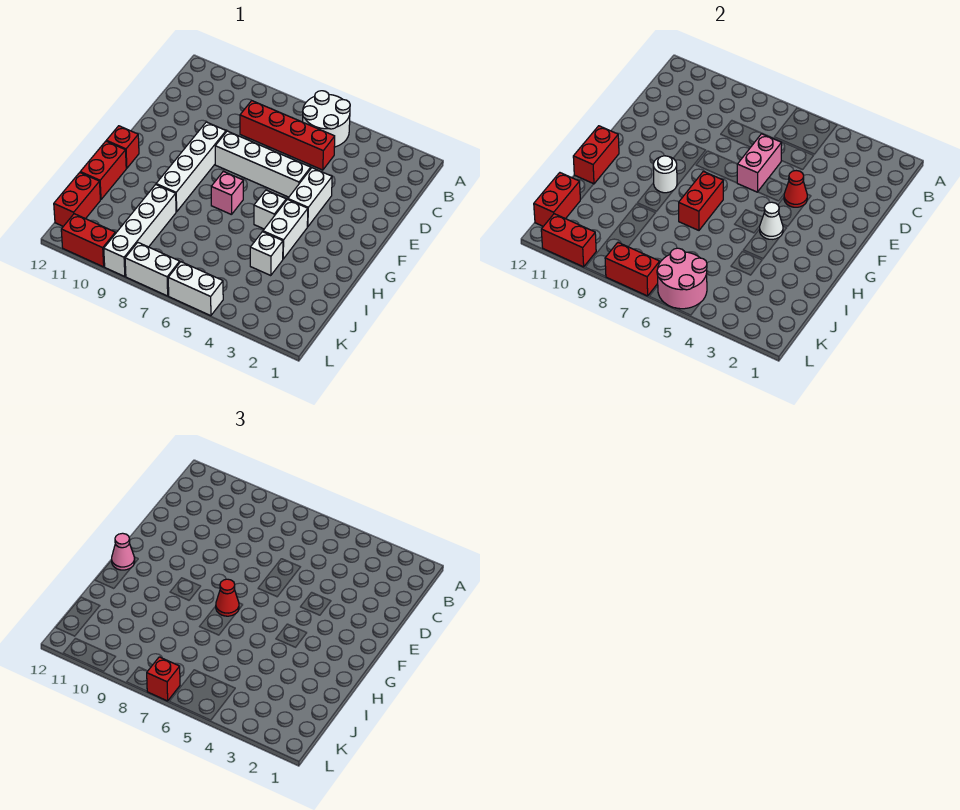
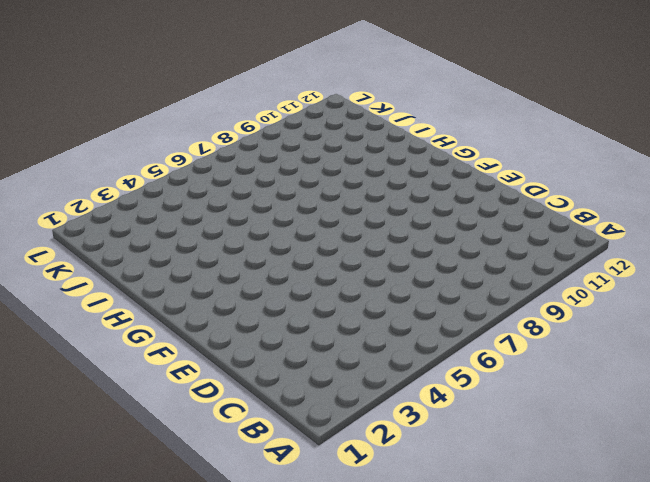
none -> white round brick A5:B6 level 1
none -> red brick C5:C8 level 1
none -> white brick E4:F4 level 1

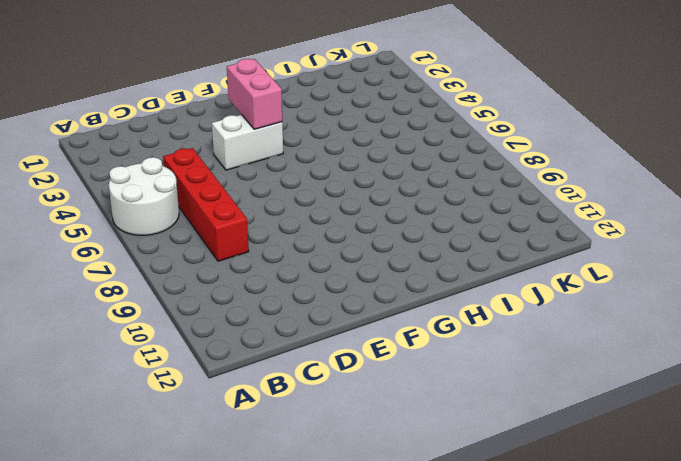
pink brick F3:F4 level 2 -> pink brick D6:E6 level 2
none -> white brick E5:E8 level 1
none -> white brick E9:H9 level 1
none -> white brick G4:H4 level 1

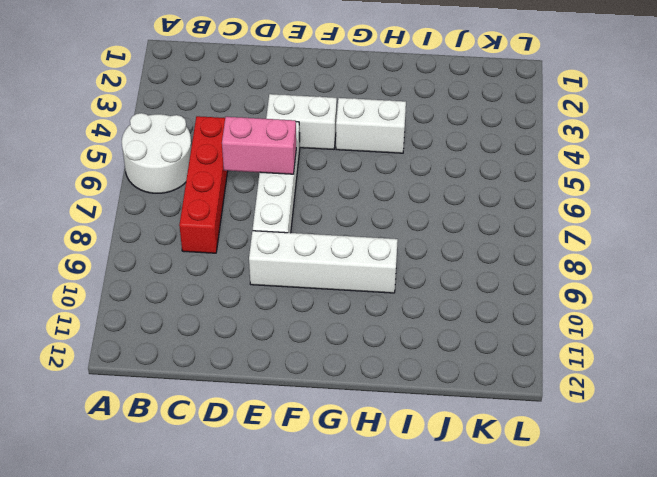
none -> white brick G5 level 1
none -> pink brick G7 level 1
none -> red brick G12 level 1

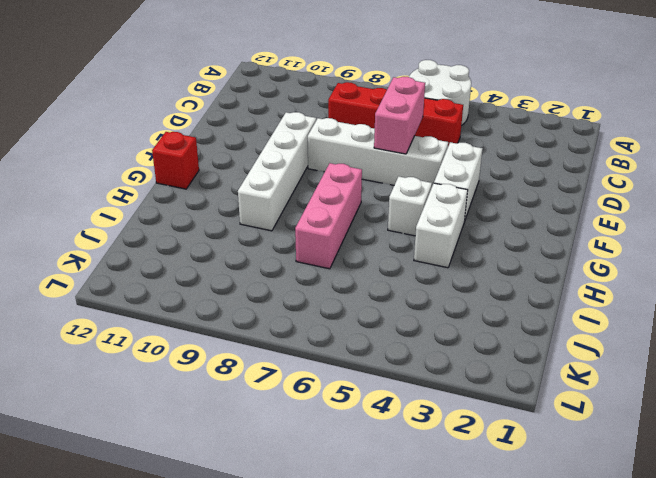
pink brick G7:I7 level 1 -> pink brick G7 level 1
none -> red brick H12:I12 level 1
none -> white brick I4 level 1
none -> white brick I9:L9 level 1

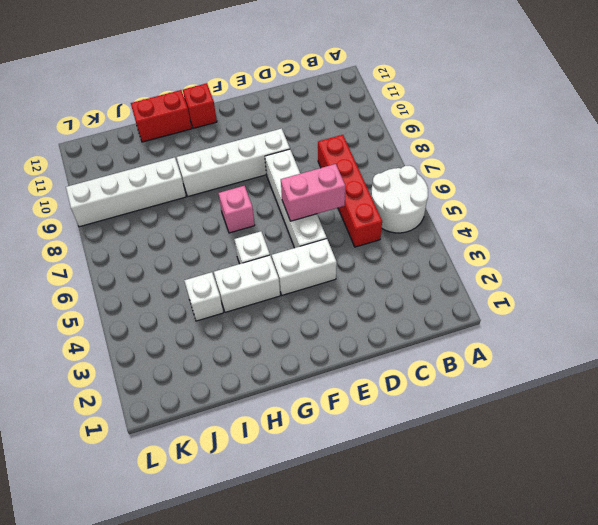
none -> red brick J12:K12 level 1
none -> white brick L5:L6 level 1
none -> white brick L7:L8 level 1

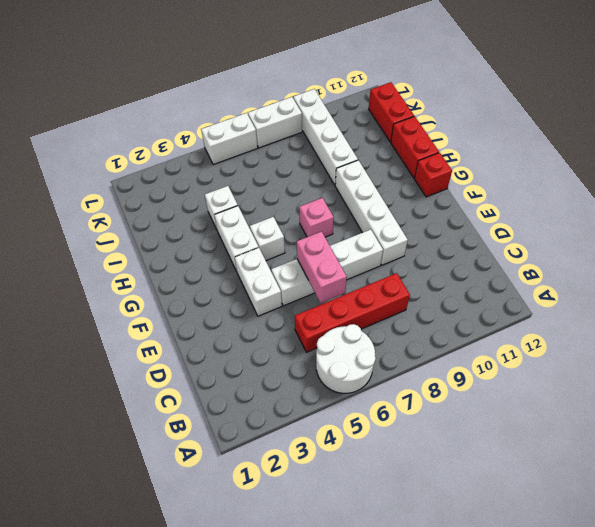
none -> red brick L10:L11 level 1
none -> red cone E4 level 2
none -> white cone G4 level 2

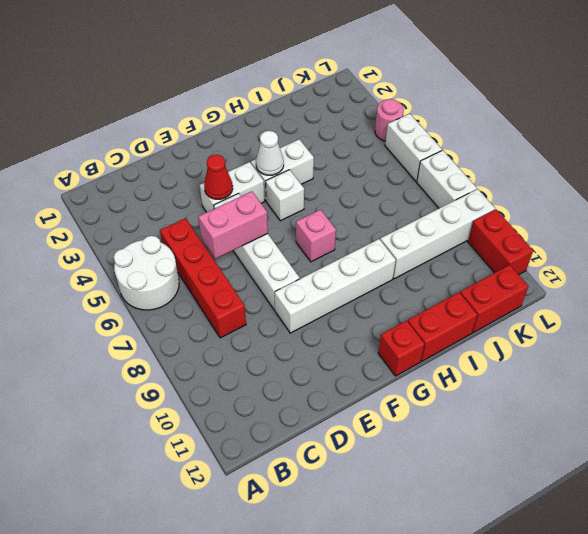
pink round brick L4 level 1 -> none
none -> white brick I4 level 1
none -> red brick G7:H7 level 2
none -> white round brick G9 level 2

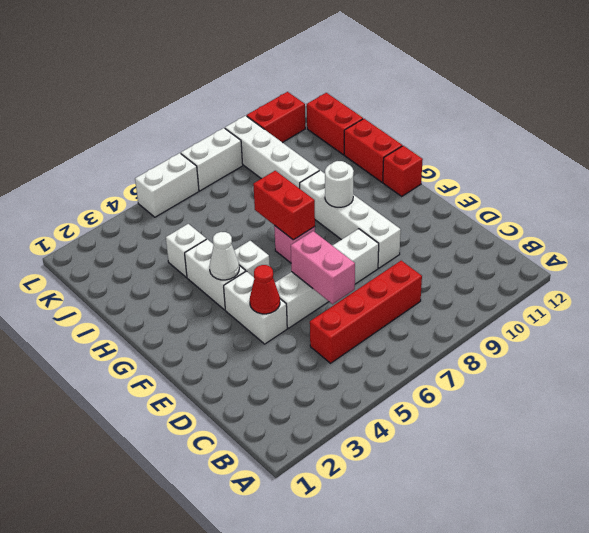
none -> white round brick A5:B6 level 1
none -> red brick G12:H12 level 2
none -> red brick J12:K12 level 2

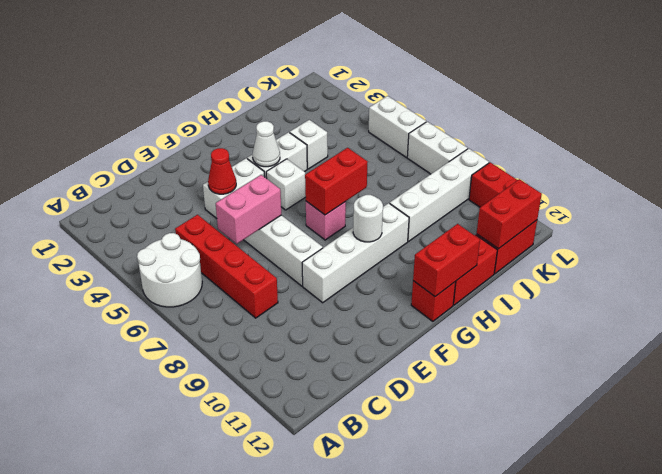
none -> pink round brick K5:L6 level 2
none -> red brick L7:L8 level 2
none -> red brick L10:L11 level 2

